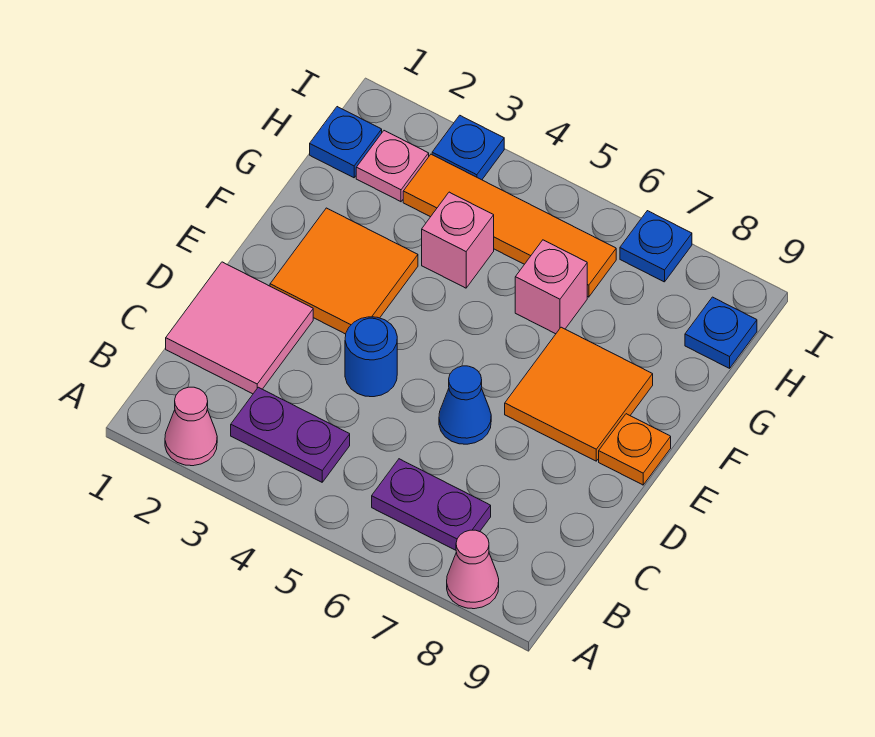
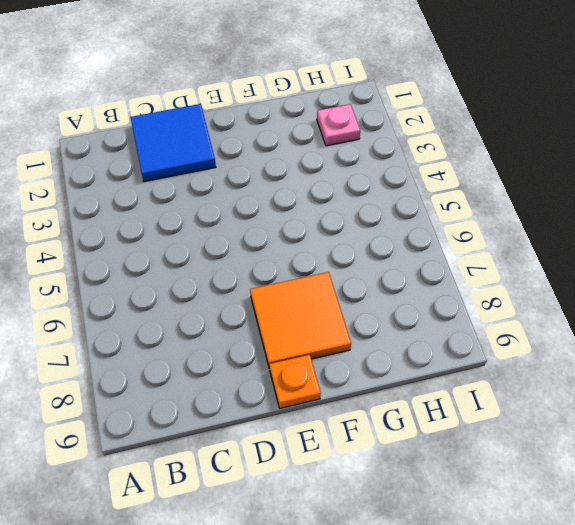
blue tile C1:D2 level 1 -> pink tile C1:D2 level 1
none -> pink cone A2 level 1
none -> pink cone A8 level 1
none -> purple plate B3:B4 level 1

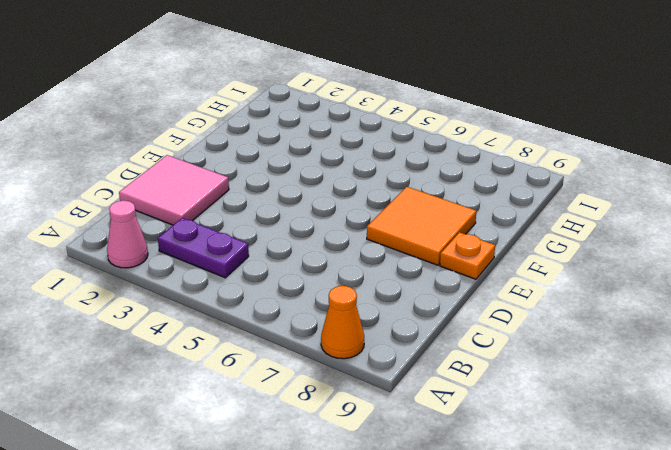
orange cone A8 level 1 -> pink cone A8 level 1
none -> purple plate B6:B7 level 1
none -> blue round brick D4 level 1
none -> blue cone D6 level 1

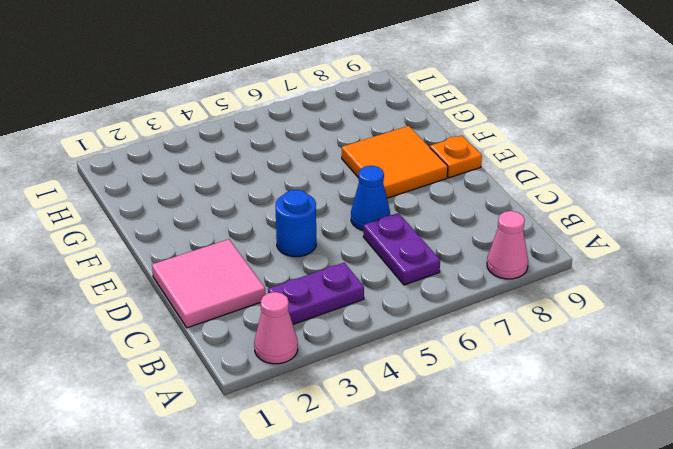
purple plate B6:C6 level 1 -> purple plate B6:B7 level 1
none -> orange tile E2:F3 level 1
none -> pink brick G4 level 1
none -> pink brick G6 level 1

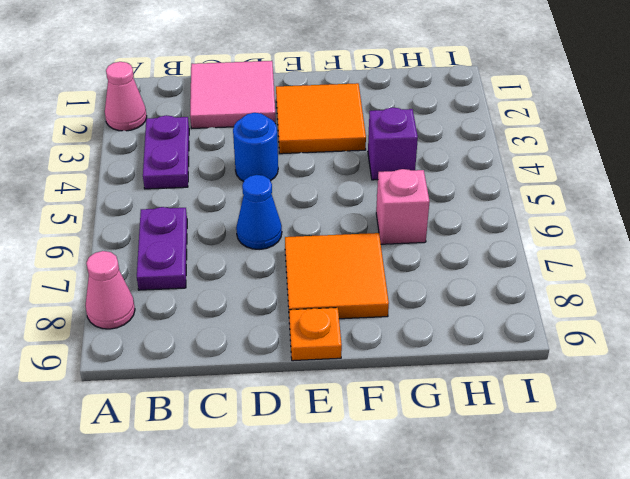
purple brick G4 level 1 -> pink brick G4 level 1
none -> blue plate H1 level 1
none -> pink plate H2 level 1
none -> orange tile H3:H6 level 1

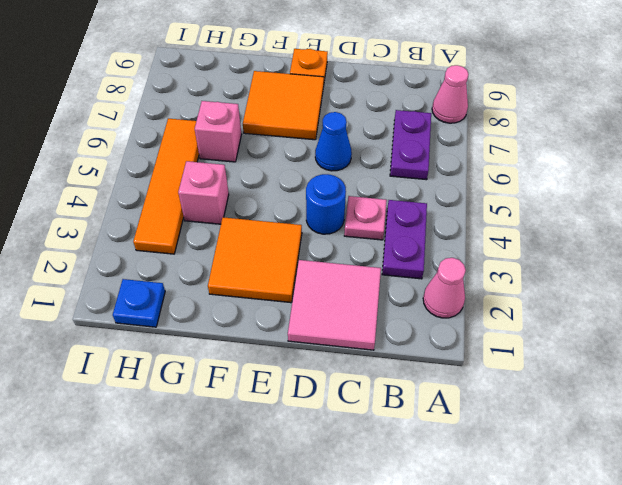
pink plate C4 level 1 -> pink plate H2 level 1
none -> blue plate H9 level 1
none -> blue plate I3 level 1
none -> blue plate I7 level 1

